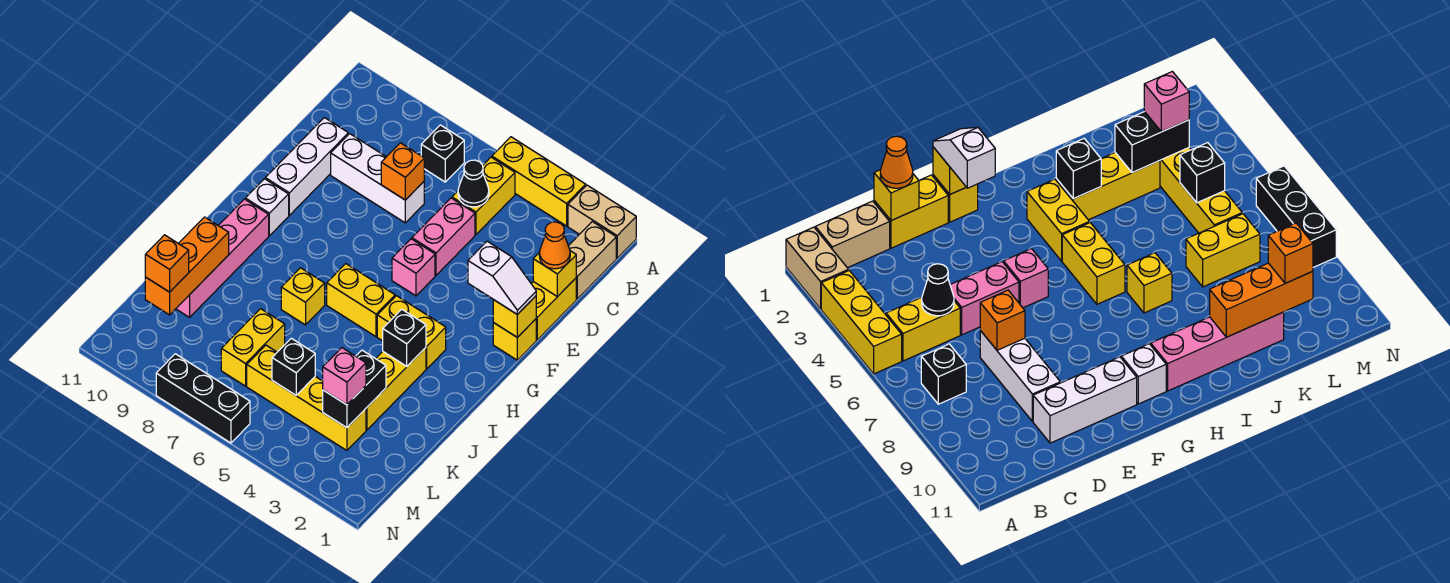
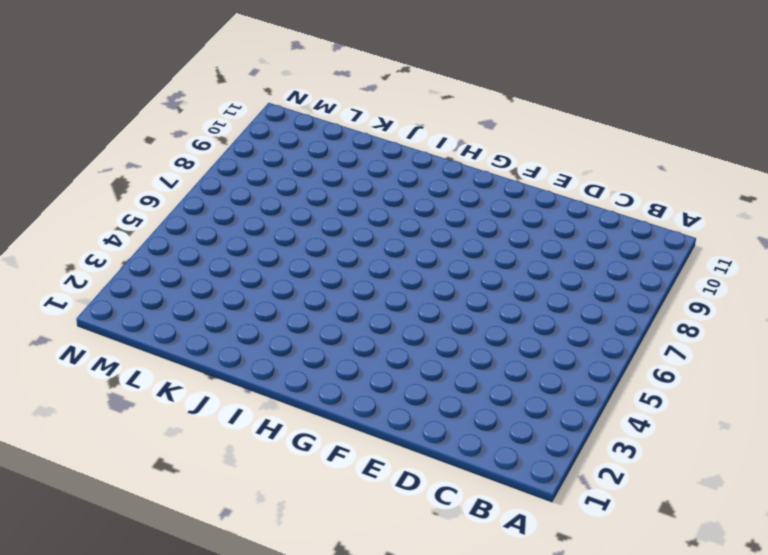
none -> tan brick A1:A2 level 1
none -> yellow brick A3:A5 level 1
none -> tan brick B1:C1 level 1
none -> yellow brick B5:C5 level 1

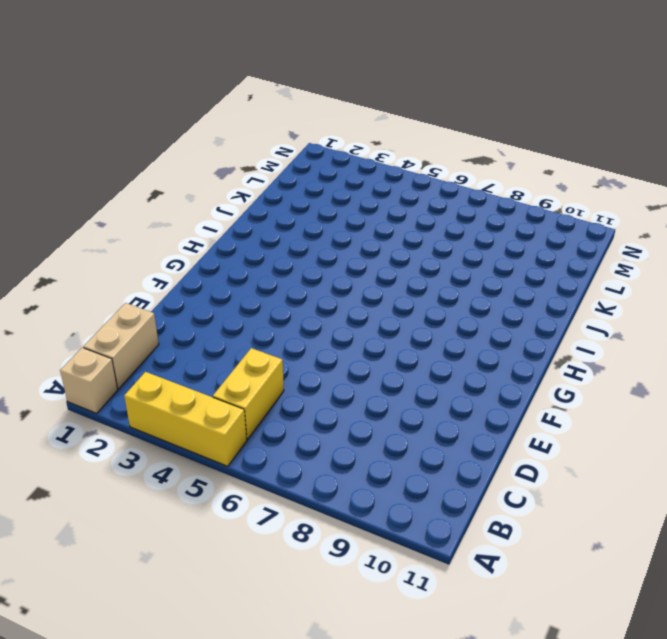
tan brick A1 level 1 -> tan brick A1:A2 level 1
none -> black brick B7 level 1
none -> yellow brick D1:E1 level 1
none -> pink brick D5:E5 level 1
none -> white brick D7:D9 level 1

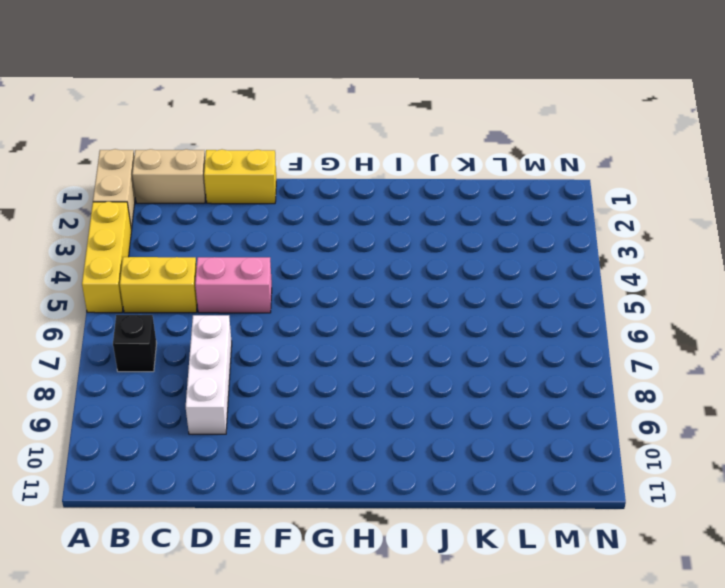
none -> white brick D10:F10 level 1
none -> yellow brick F1 level 1
none -> pink brick F5 level 1
none -> white brick G10 level 1

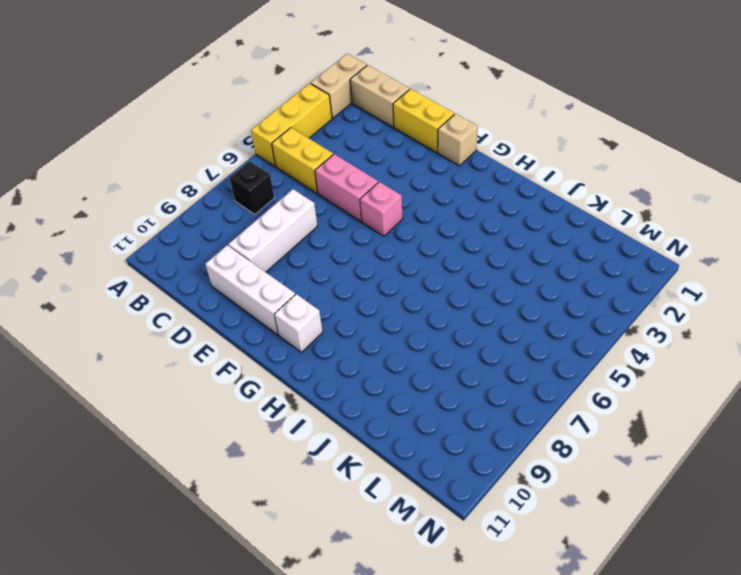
tan brick F1 level 1 -> yellow brick F1 level 1
none -> yellow brick H3:H4 level 1
none -> yellow brick H5:H6 level 1
none -> pink brick H10:K10 level 1
none -> yellow brick I3:K3 level 1

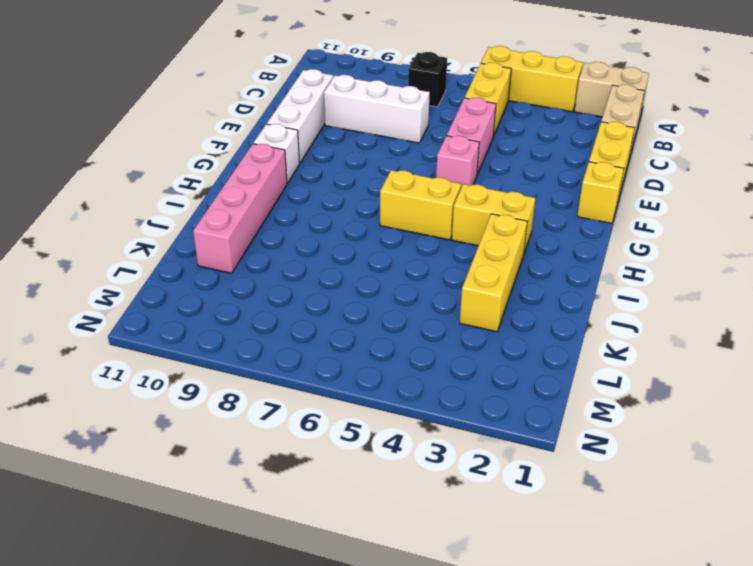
none -> yellow brick I7 level 1
none -> yellow brick K7:L7 level 1
none -> yellow brick L3:L6 level 1
none -> black brick N6:N8 level 1

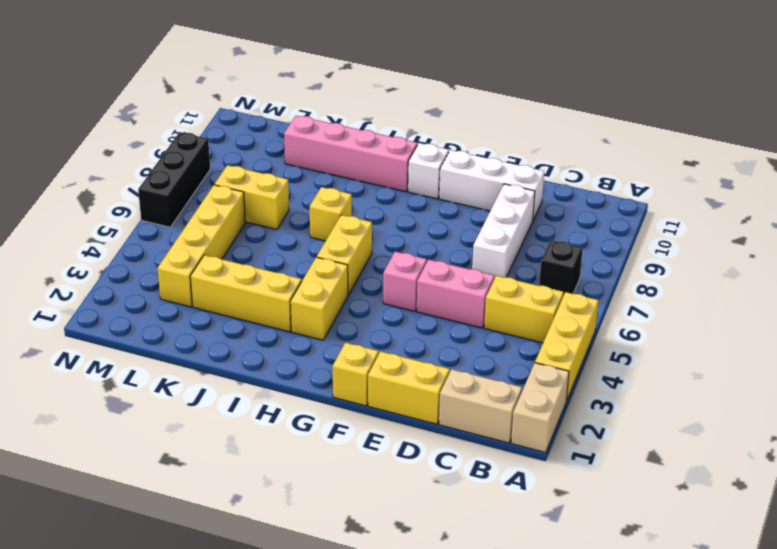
none -> black cone C5 level 2
none -> yellow brick D1 level 2
none -> orange brick D7 level 2
none -> yellow brick F1 level 2

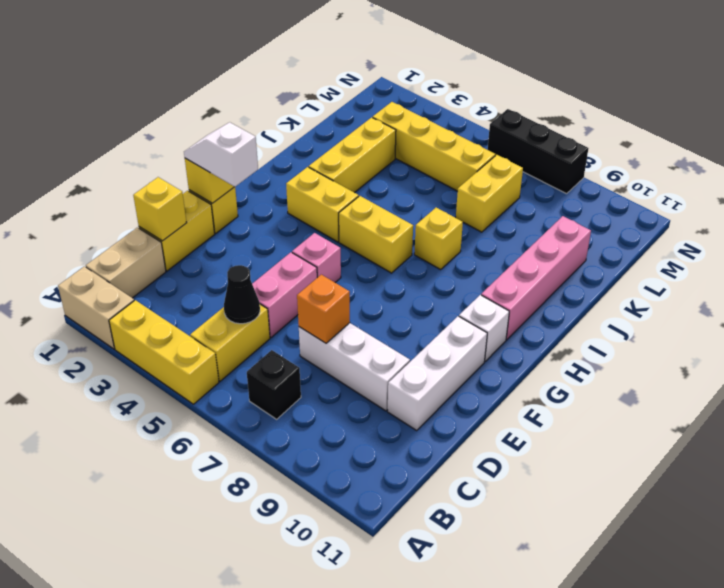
none -> black brick I3 level 2
none -> orange brick J10:L10 level 2
none -> black brick K3:L3 level 2
none -> black brick L5 level 2

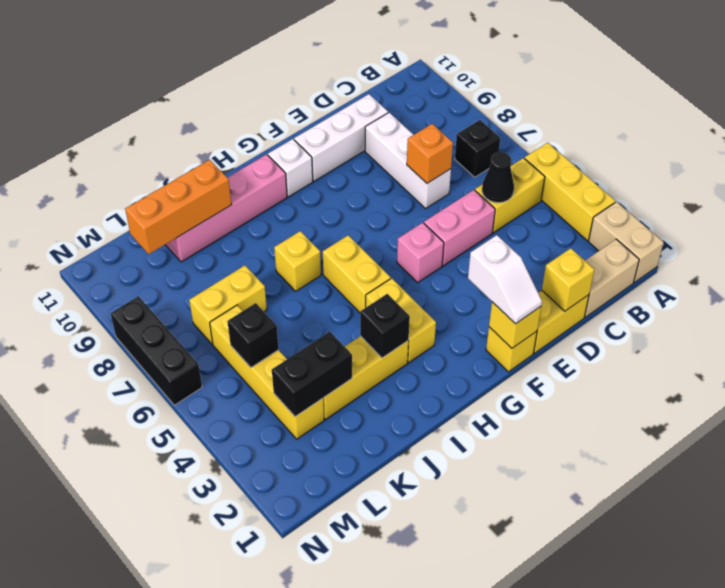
none -> orange cone D1 level 3
none -> pink brick L3 level 3
none -> orange brick L10 level 3

